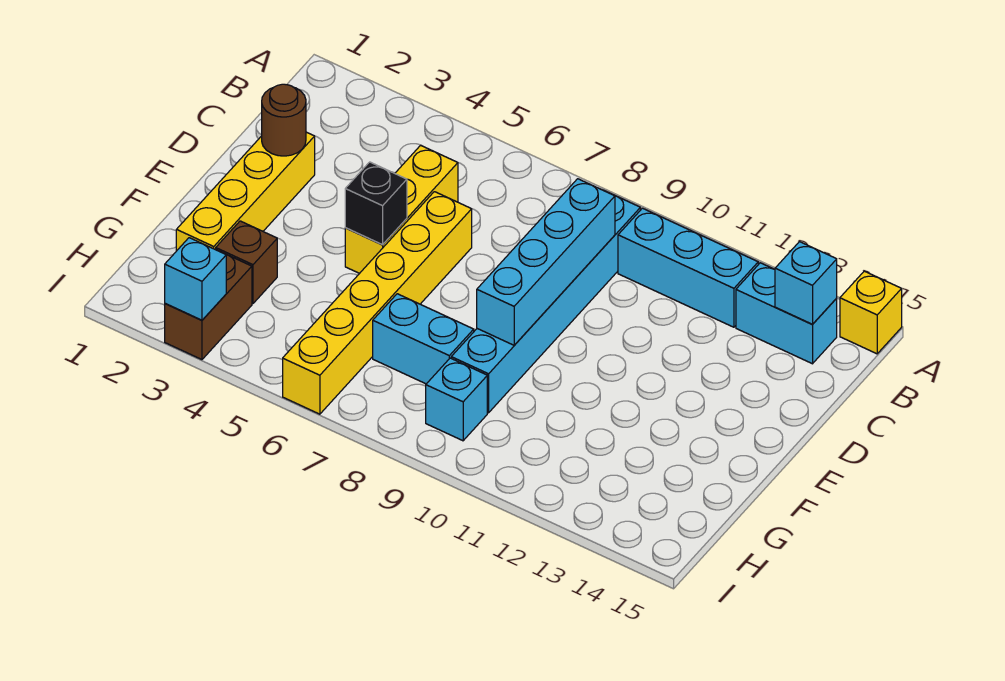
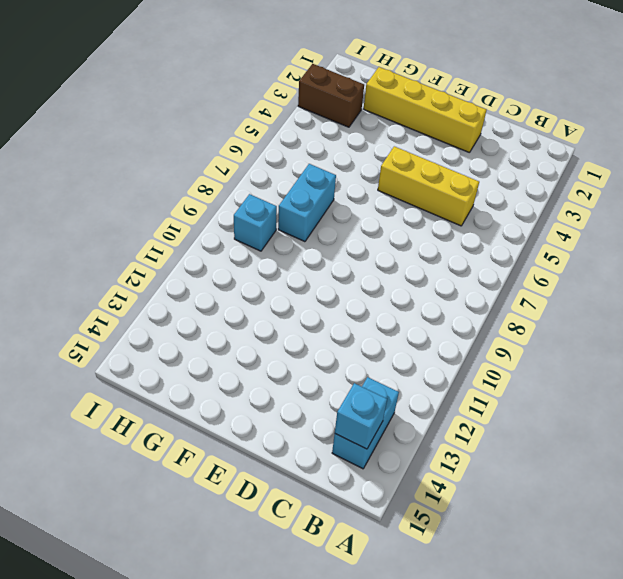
none -> yellow brick A15 level 1
none -> cyan brick B9:G9 level 1
none -> cyan brick B10:B12 level 1

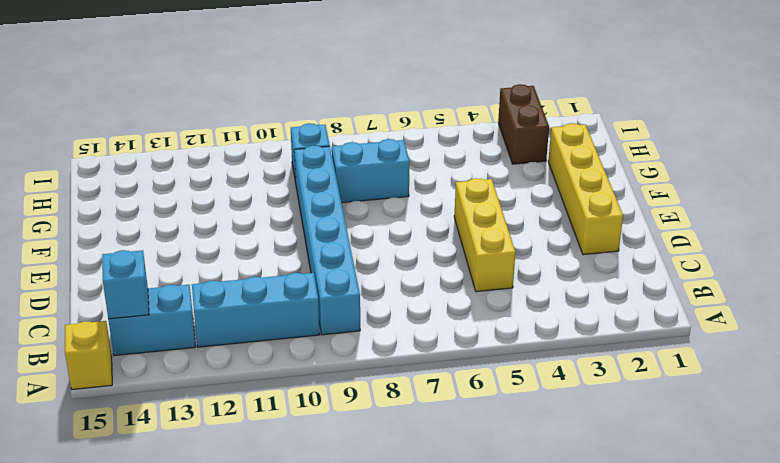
none -> yellow brick D6:I6 level 1
none -> brown brick G3 level 1
none -> cyan brick C9:F9 level 2

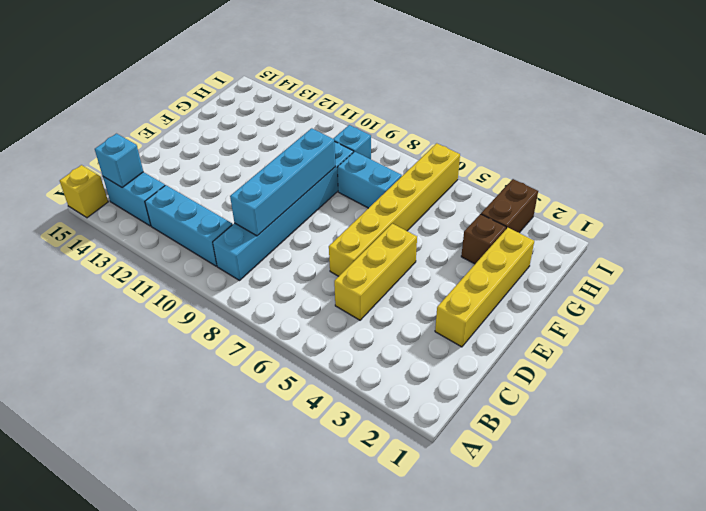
none -> brown round brick D2 level 2
none -> black brick E5 level 2
none -> cyan brick I3 level 2

